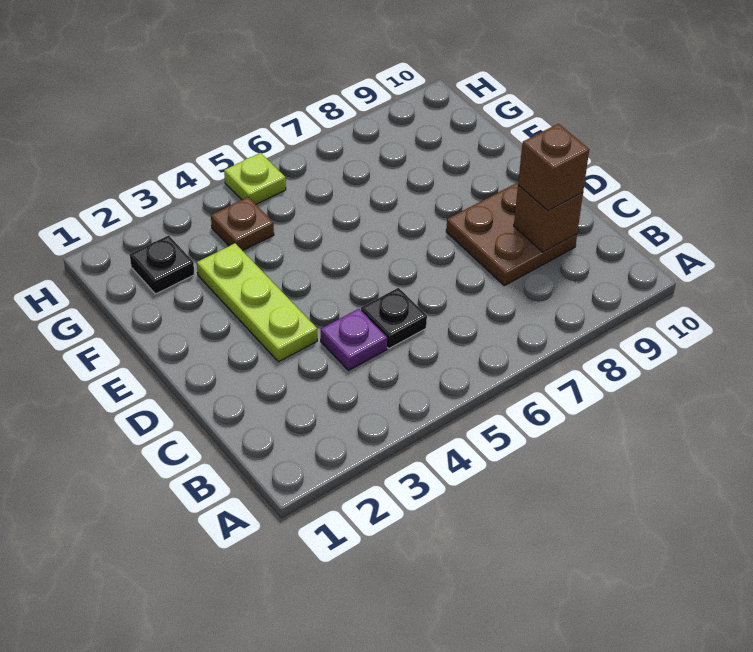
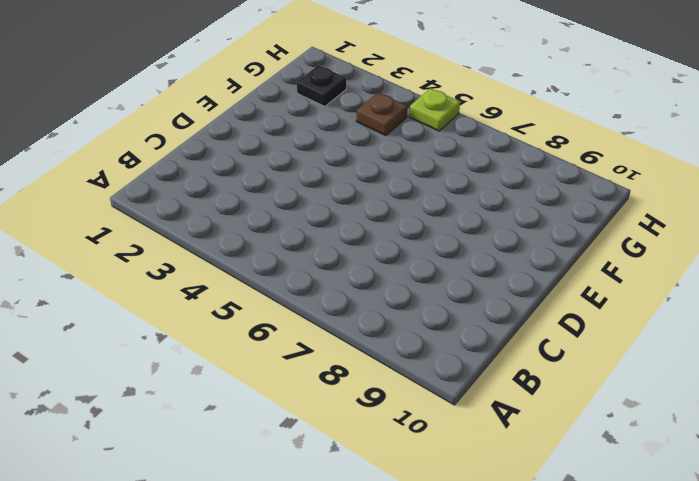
none -> purple plate C4 level 1
none -> black plate C5 level 1

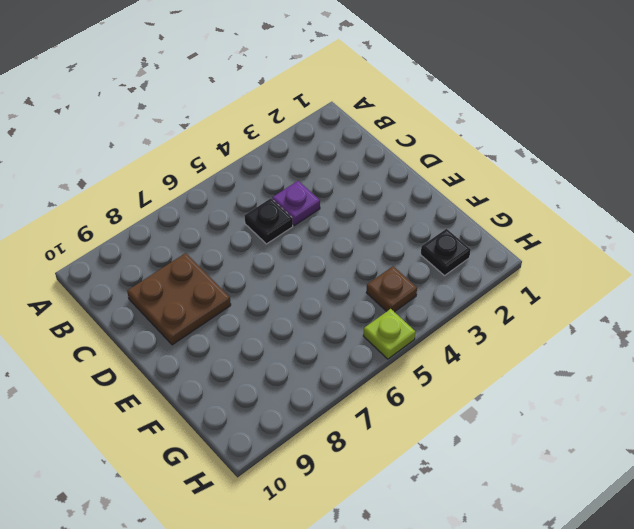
none -> lime plate D3:F3 level 1
none -> brown brick C9 level 2

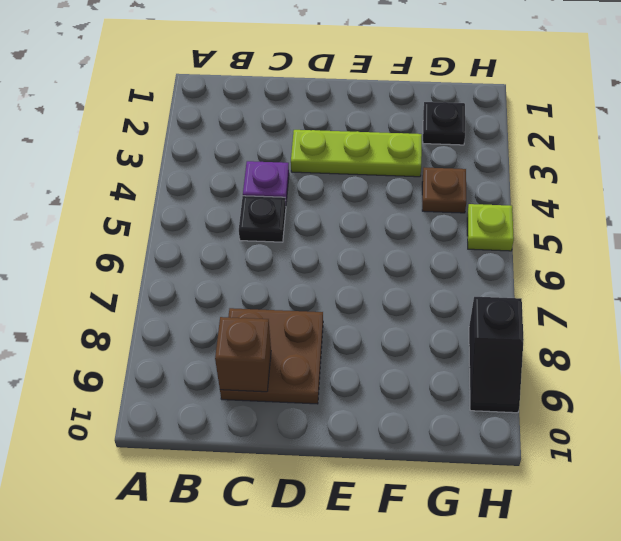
black slope H8:H9 level 1 top 8 -> none
none -> brown brick C9 level 3

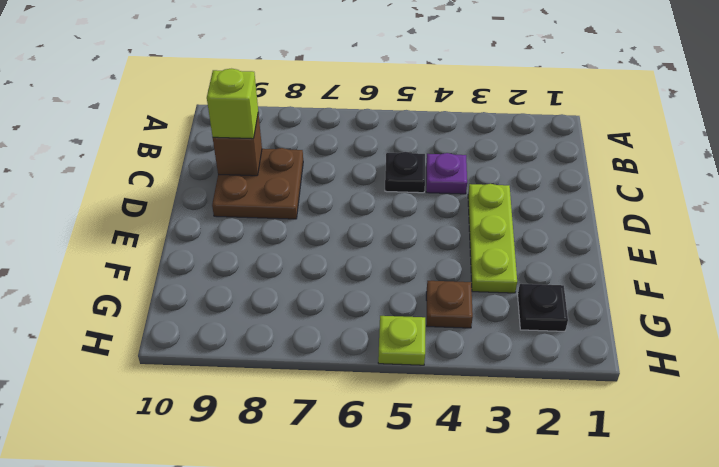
lime brick C9 level 3 -> brown brick C9 level 3

